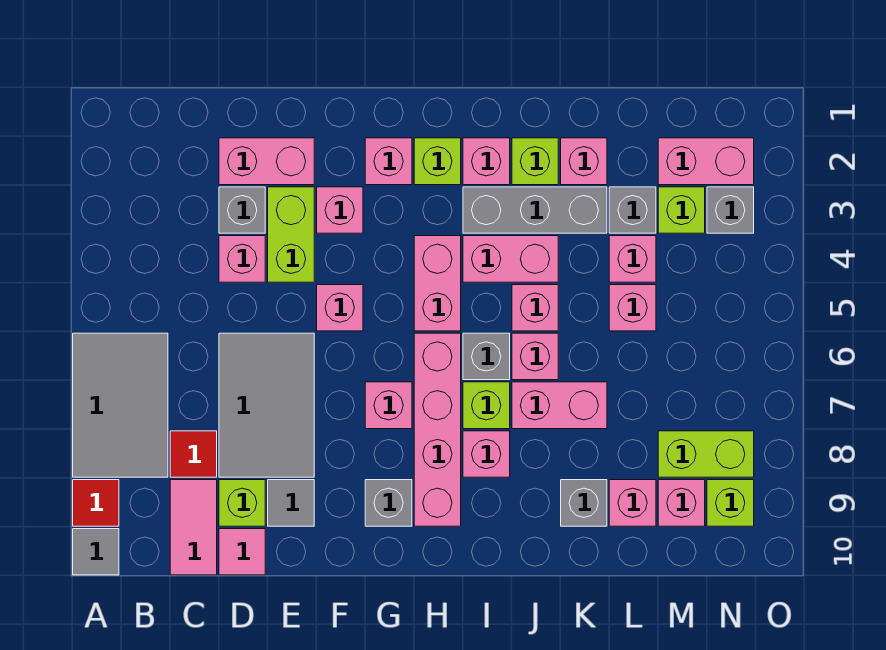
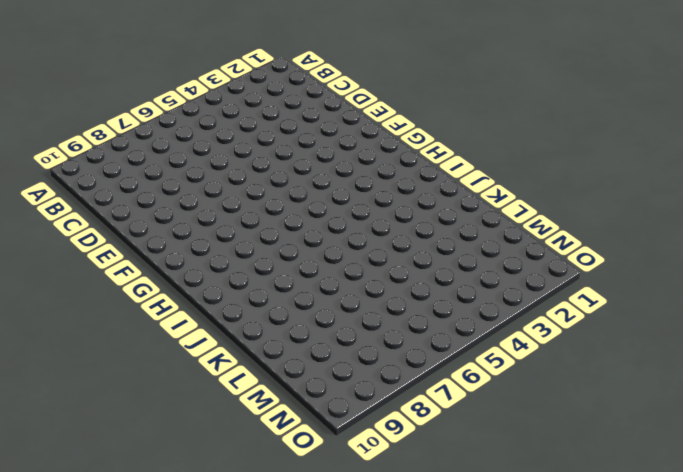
none -> grey tile A6:B8 level 1
none -> red tile A9 level 1
none -> grey tile A10 level 1
none -> red tile C8 level 1

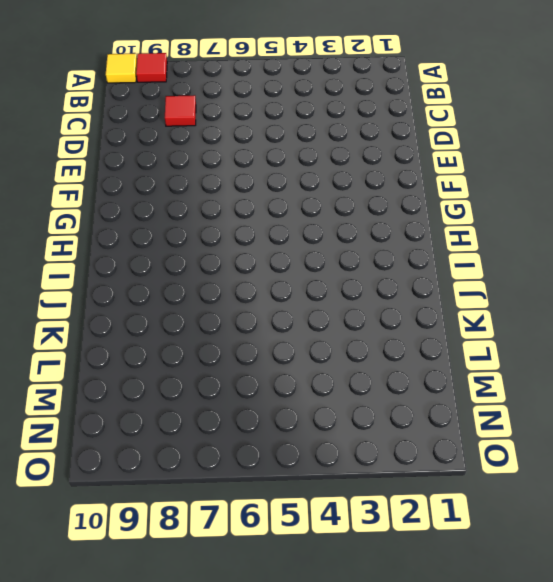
yellow tile A10 level 1 -> grey tile A10 level 1
none -> grey tile A6:B8 level 1
none -> pink tile C9:C10 level 1
none -> pink brick D2:E2 level 1
none -> grey brick D3 level 1

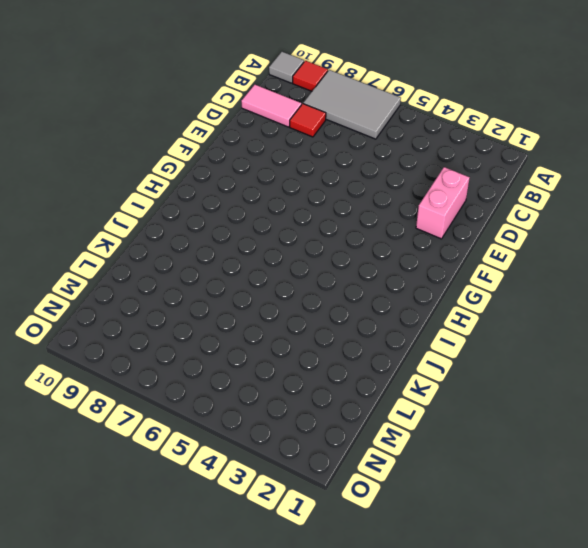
none -> grey brick D3 level 1
none -> pink brick D4 level 1
none -> grey tile D6:E8 level 1
none -> lime brick D9 level 1

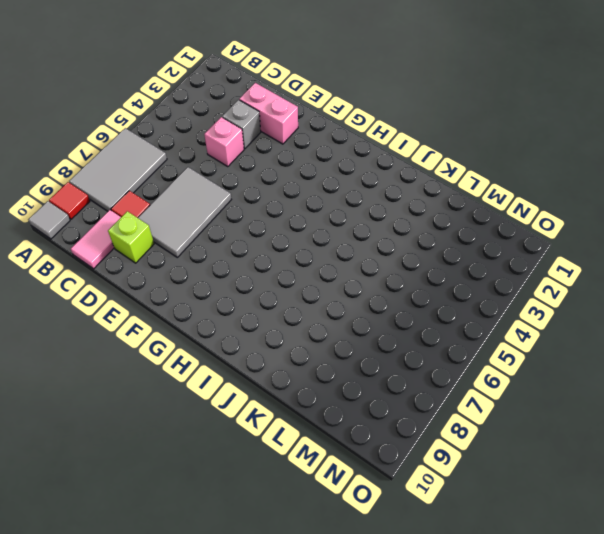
none -> pink tile D10 level 1
none -> lime brick E3:E4 level 1
none -> grey tile E9 level 1
none -> pink brick F3 level 1

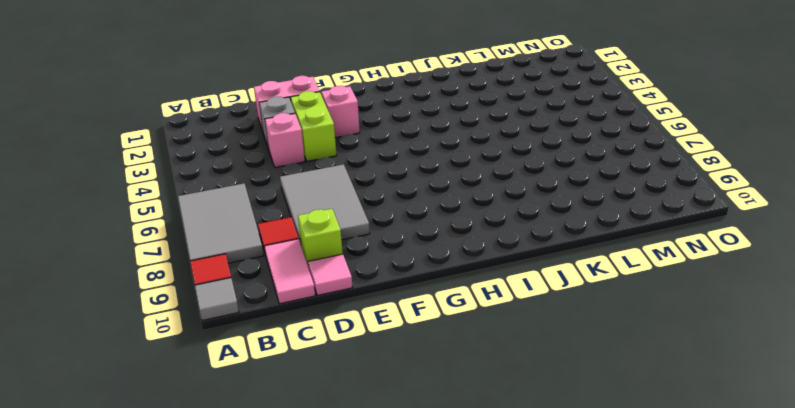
none -> grey tile E9 level 1
none -> pink brick F5 level 1
none -> pink brick G2 level 1
none -> pink brick G7 level 1

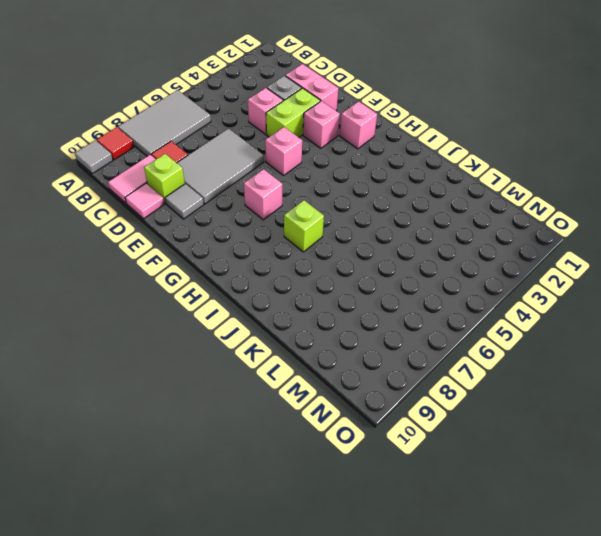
none -> grey brick G9 level 1
none -> lime brick H2 level 1
none -> pink brick H4:H5 level 1
none -> pink brick H6:H9 level 1

